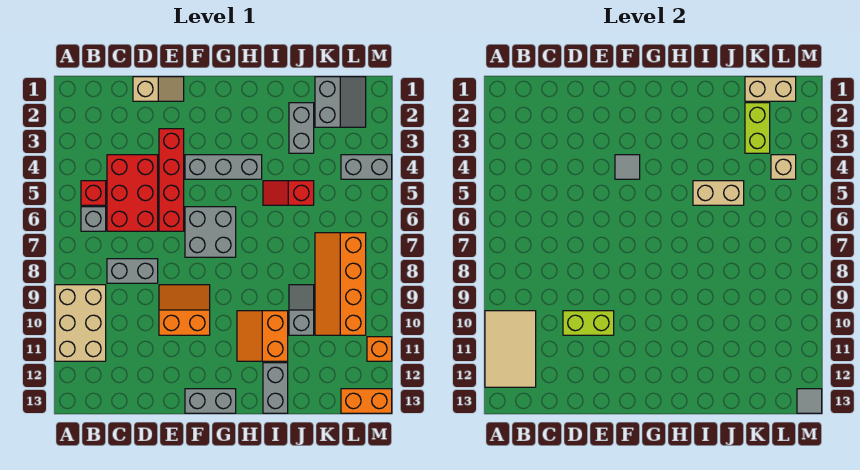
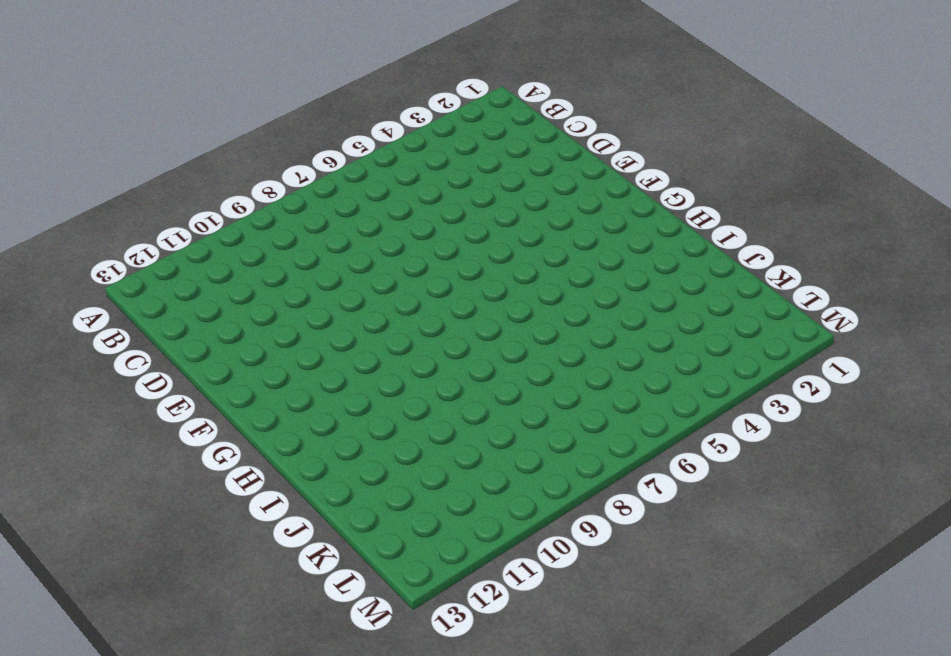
none -> tan brick A9:B11 level 1
none -> red brick B5 level 1
none -> grey brick B6 level 1

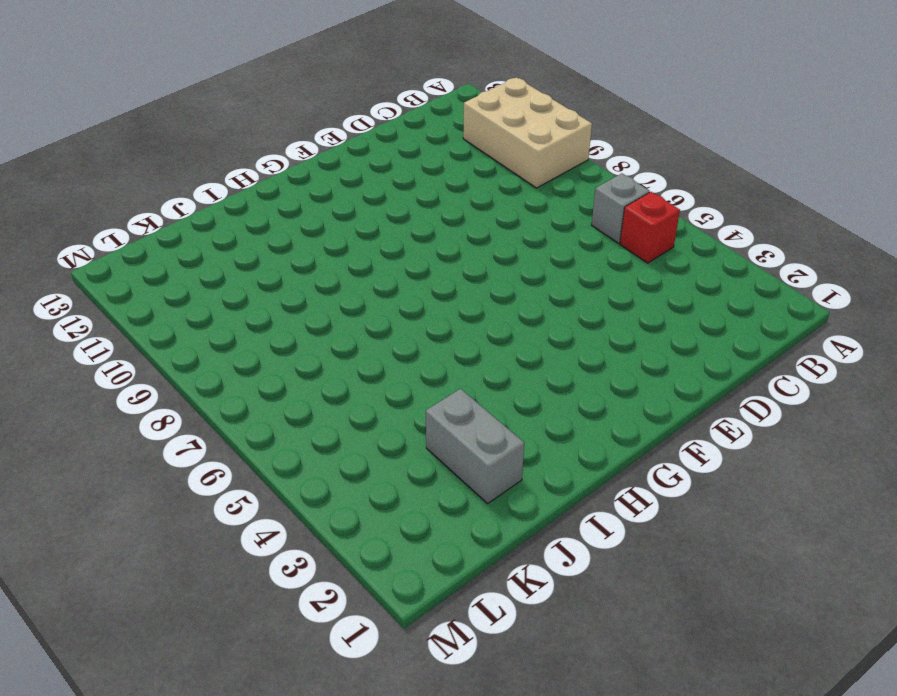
none -> red brick C4:D6 level 1
none -> grey brick C8:D8 level 1
none -> tan slope D1:E1 level 1 top D

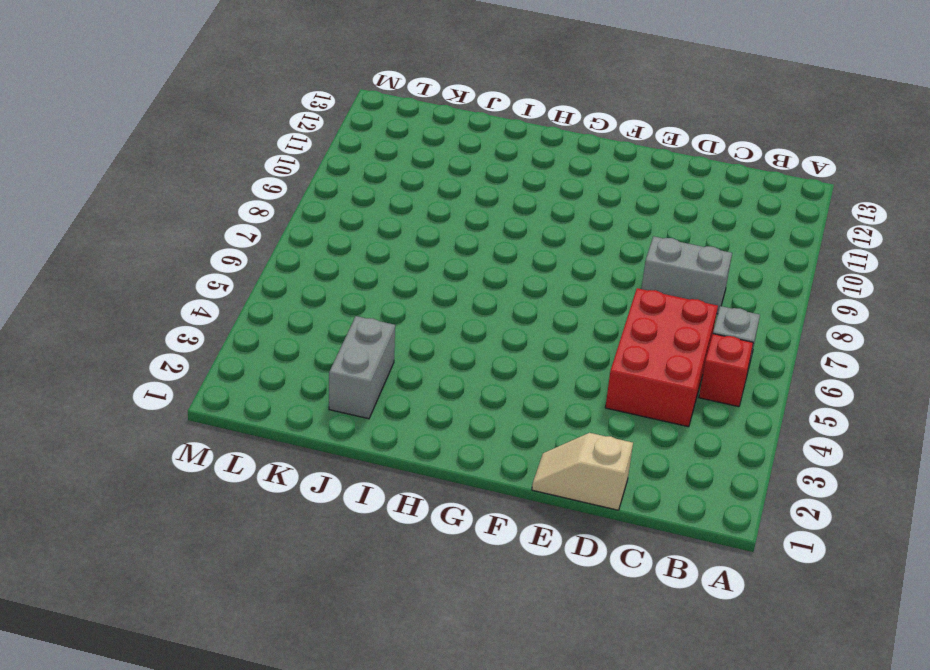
none -> tan brick A9:B11 level 1
none -> red brick E3:E6 level 1
none -> orange slope E9:F10 level 1 top 10

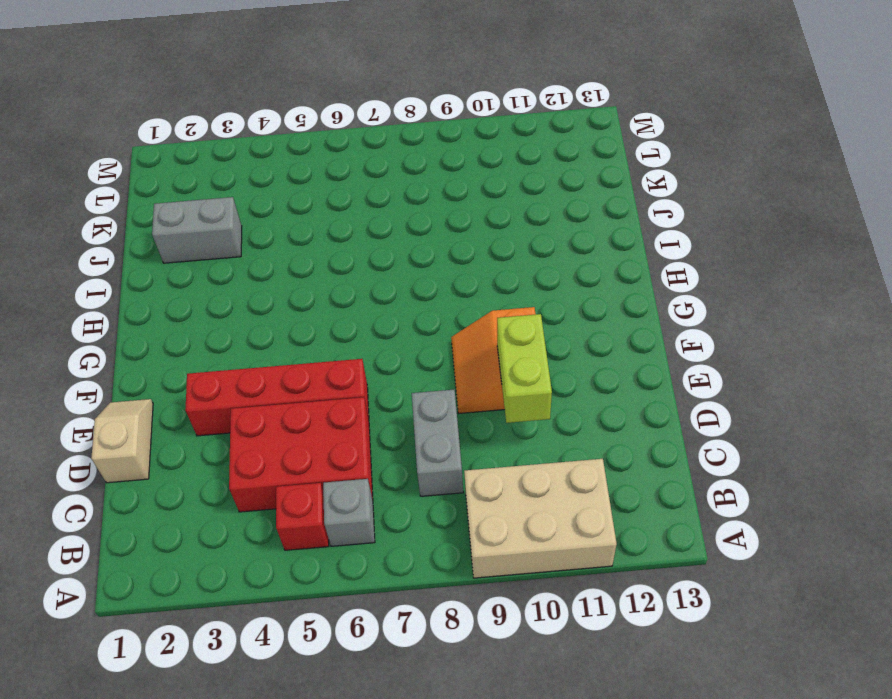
none -> grey brick F4:H4 level 1
none -> grey brick F6:G7 level 1
none -> grey brick F13:G13 level 1

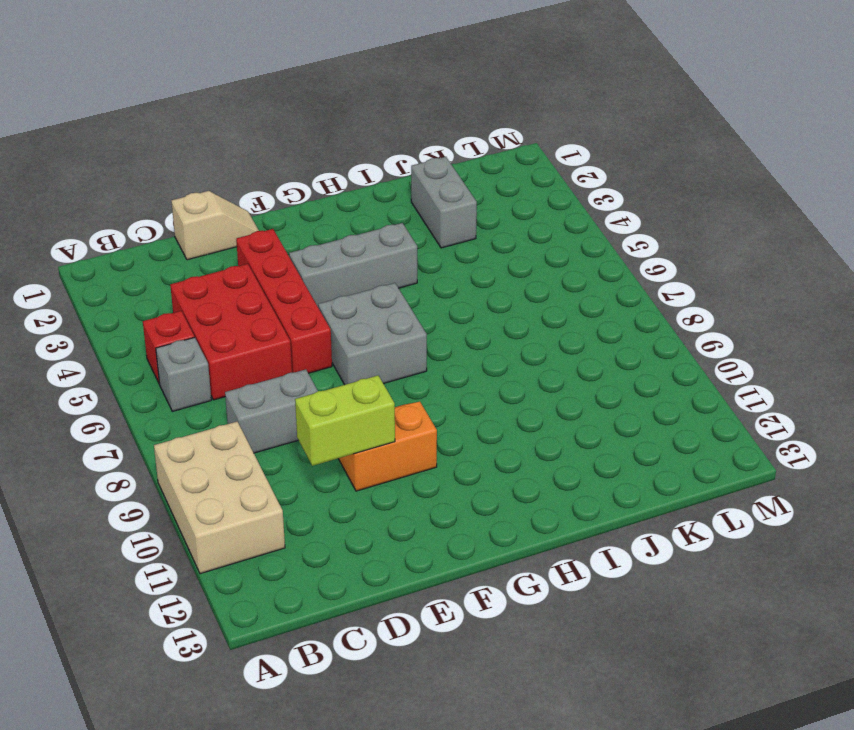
none -> grey brick F13:G13 level 1
none -> orange slope H10:I11 level 1 top I
none -> red slope I5:J5 level 1 top J

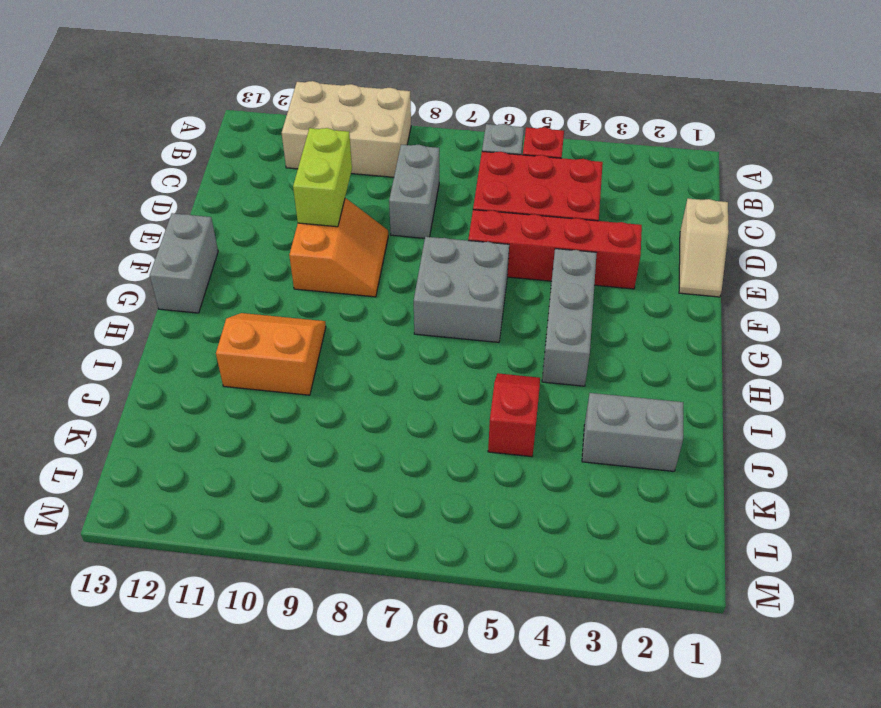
none -> grey brick I12:I13 level 1
none -> grey slope J9:J10 level 1 top 10
none -> grey slope K1:L2 level 1 top K

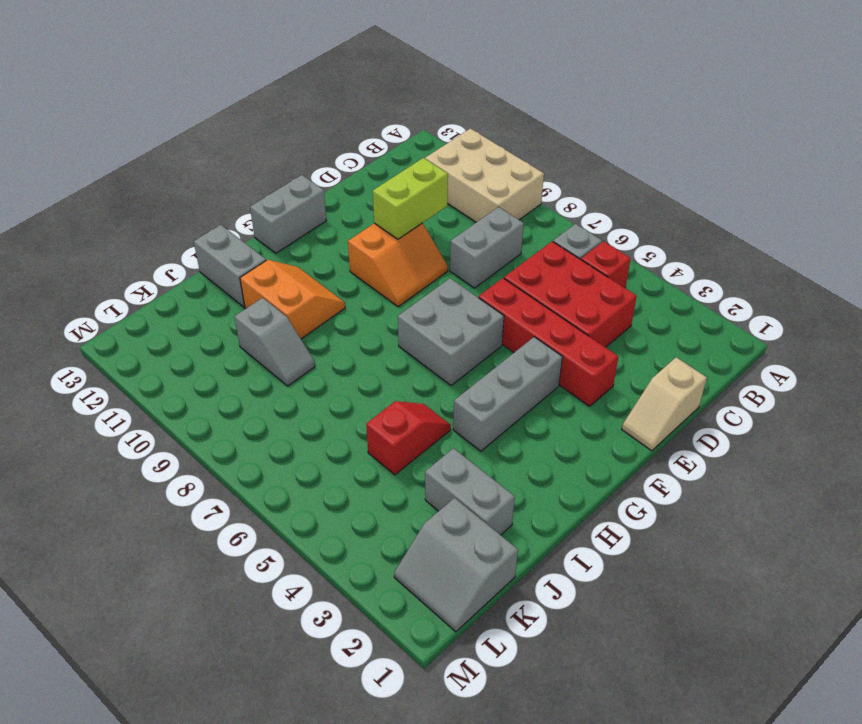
none -> orange slope K7:L10 level 1 top L
none -> grey brick L4:M4 level 1
none -> orange brick L13:M13 level 1

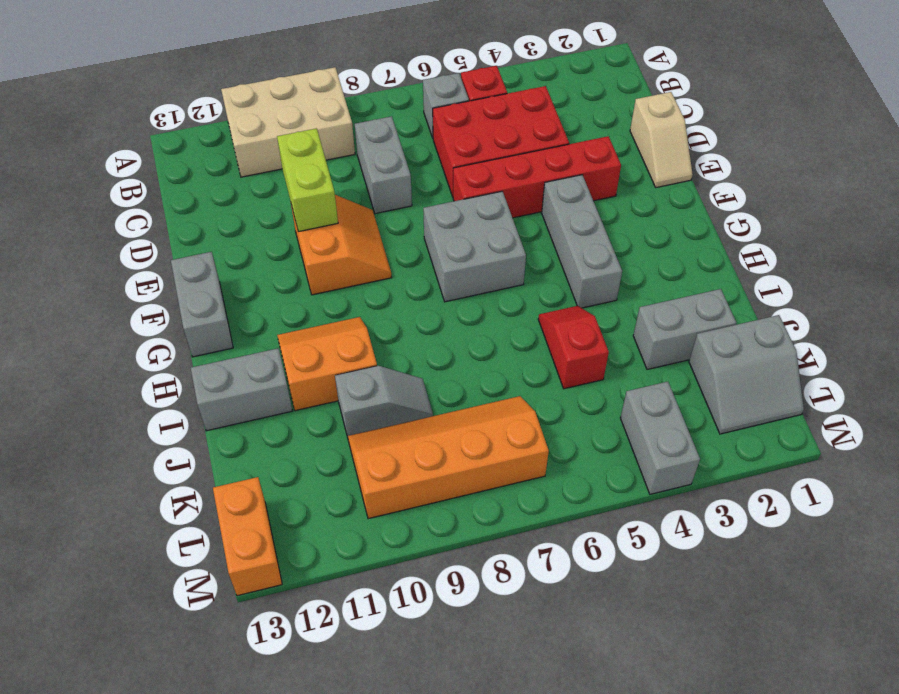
none -> orange brick M11 level 1
none -> tan tile A10:B12 level 2
none -> grey tile F4 level 2

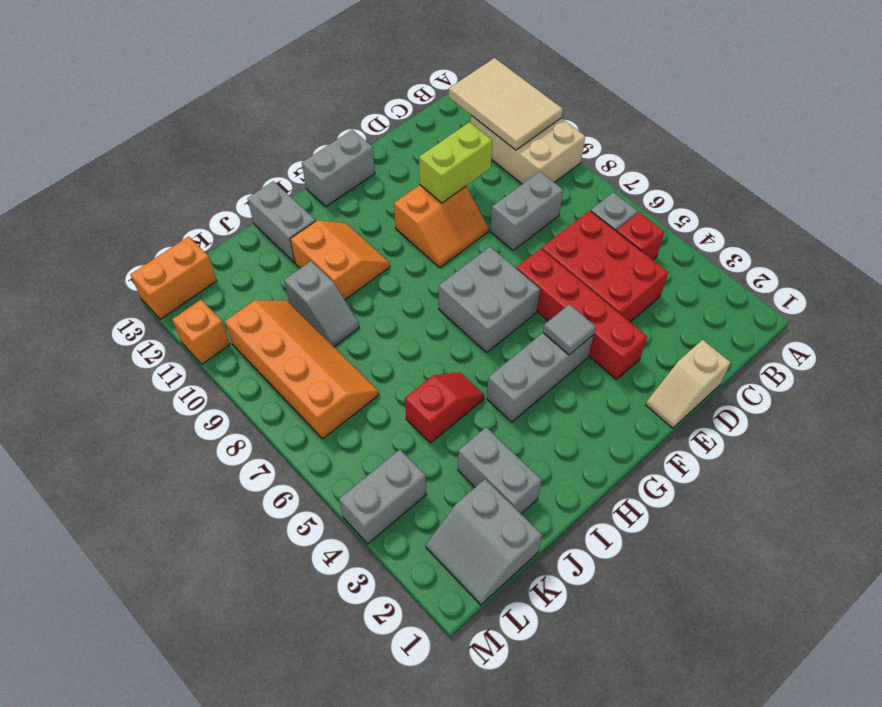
none -> tan brick I5:J5 level 2
none -> tan brick K1:L1 level 2
none -> lime brick K2:K3 level 2

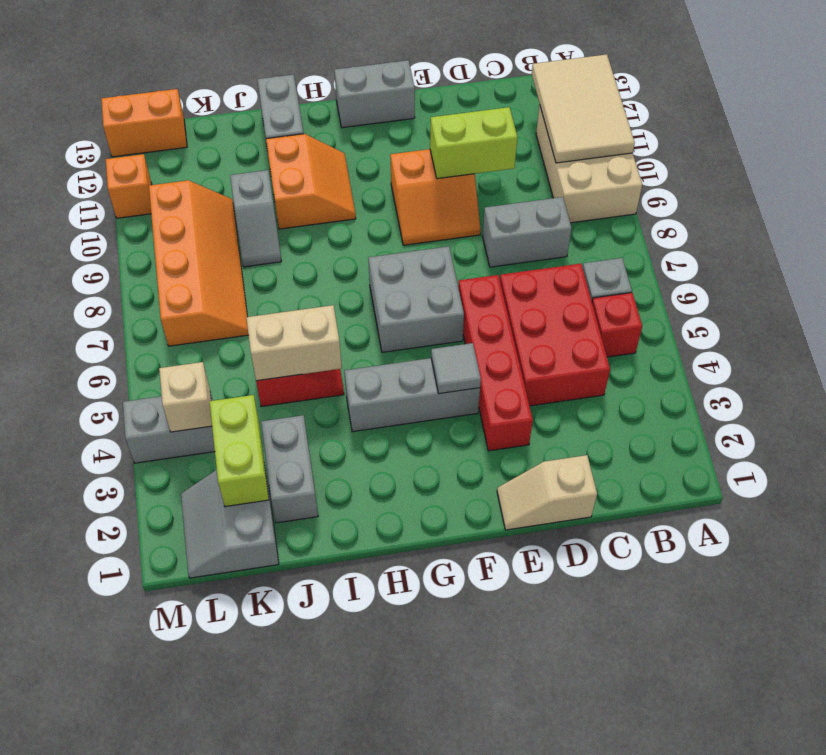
none -> tan brick K1:L1 level 2
none -> grey tile M13 level 2

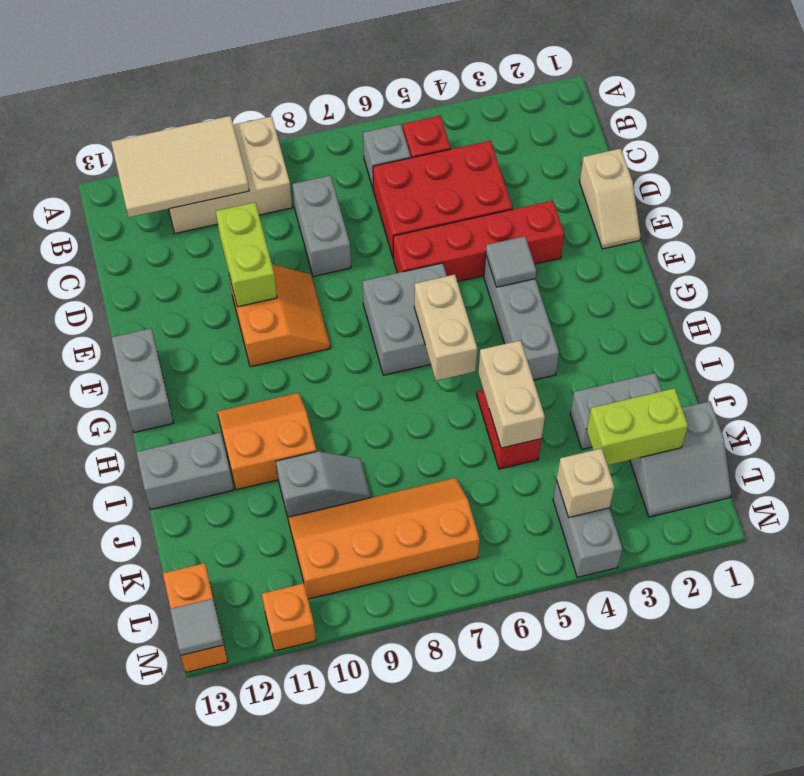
tan brick G6:H6 level 2 -> tan brick K1:L1 level 2

